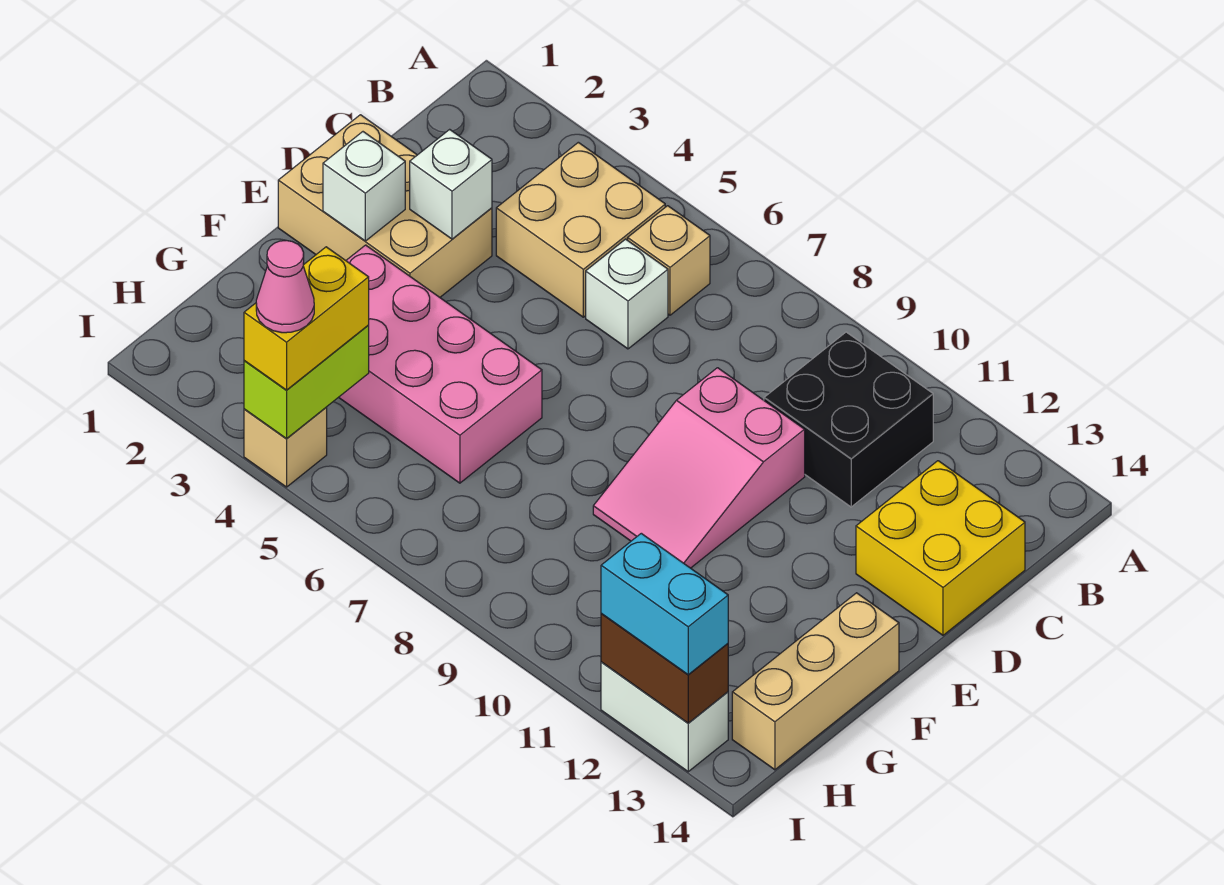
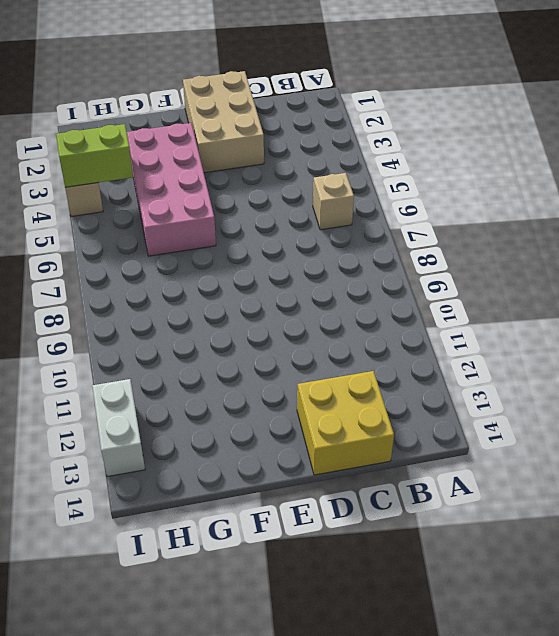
none -> tan brick B4:C5 level 1
none -> black brick B10:C11 level 1
none -> white brick C6 level 1

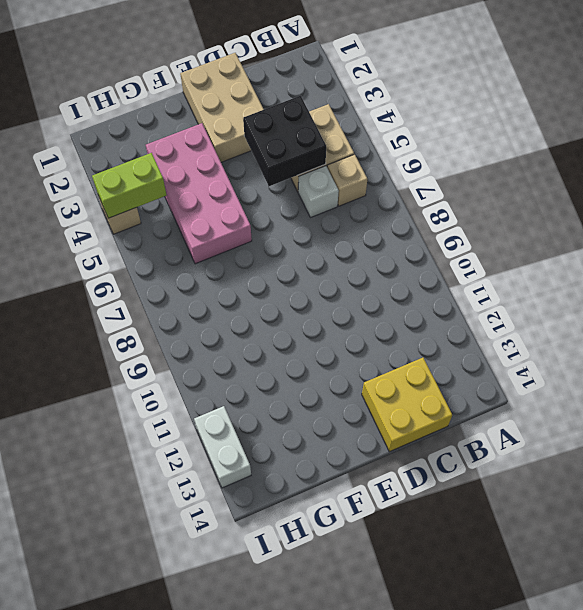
black brick C4:D5 level 2 -> black brick B10:C11 level 1
none -> pink slope D9:F10 level 1 top D
none -> tan brick F14:H14 level 1
none -> white brick D3 level 2

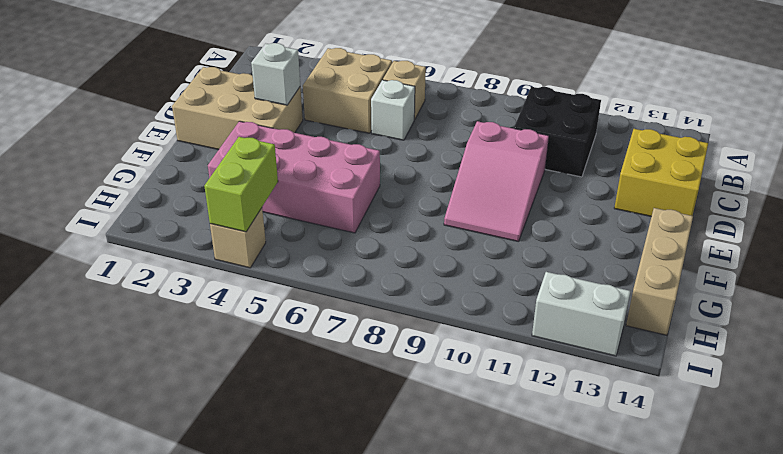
none -> white brick E2 level 2
none -> brown brick I12:I13 level 2
none -> yellow brick H4:I4 level 3

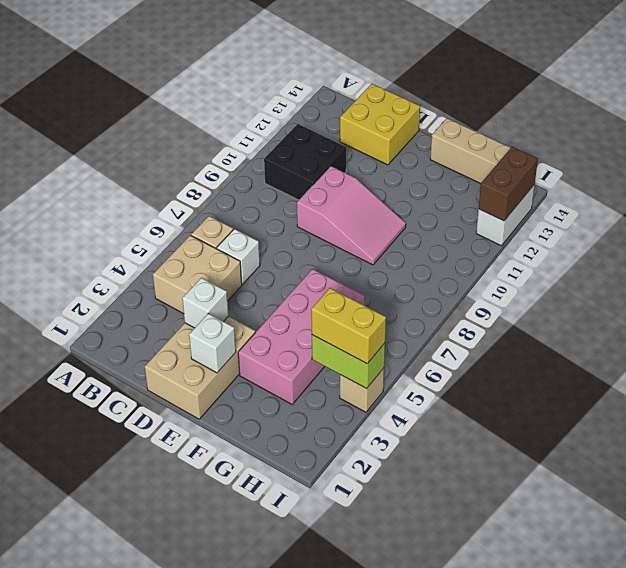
none -> cyan brick I12:I13 level 3
none -> pink cone I4 level 4

